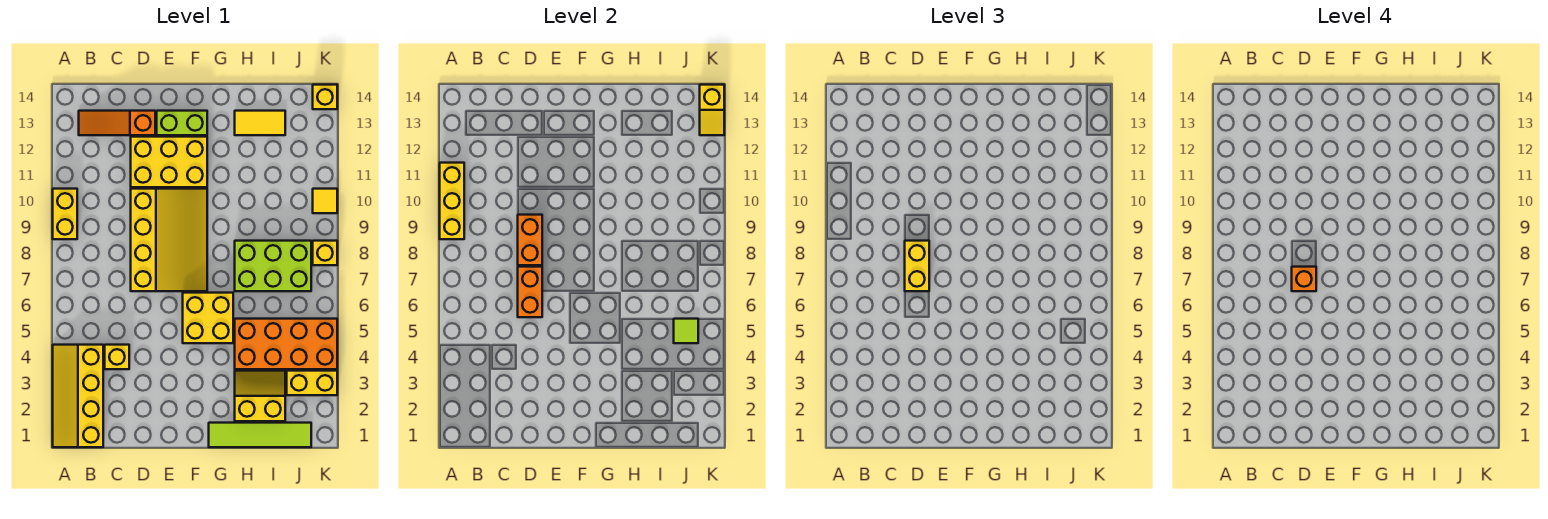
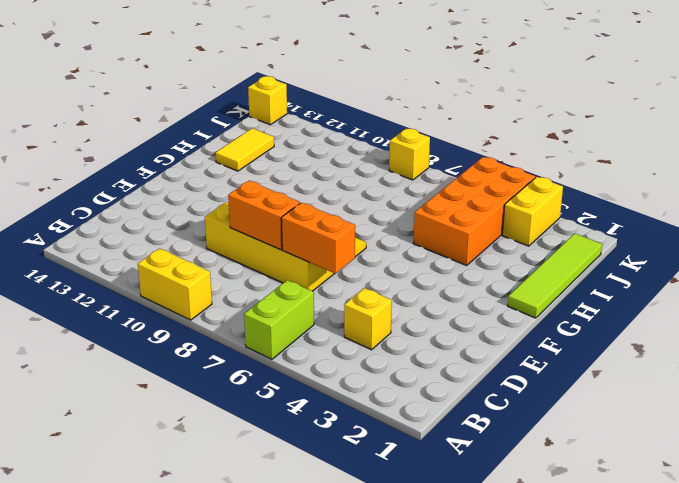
lime brick A6:B6 level 1 -> lime brick E13:F13 level 1
none -> yellow slope A1:B4 level 1 top B
none -> orange slope B13:D13 level 1 top D
none -> yellow brick D11:F12 level 1

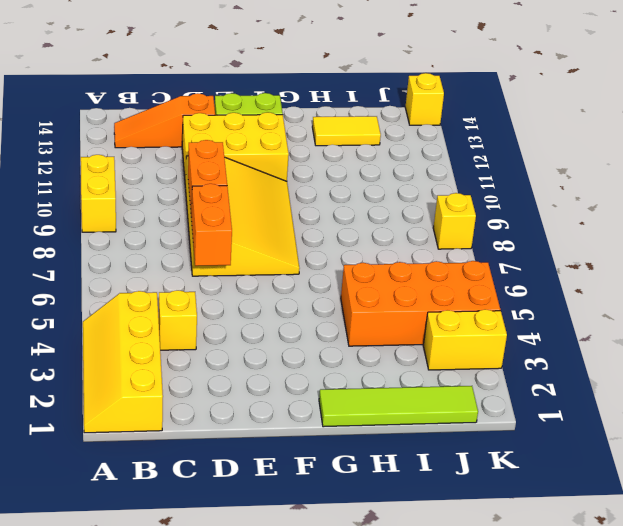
none -> yellow brick F5:G6 level 1
none -> yellow slope H2:I3 level 1 top 2
none -> lime brick H7:J8 level 1

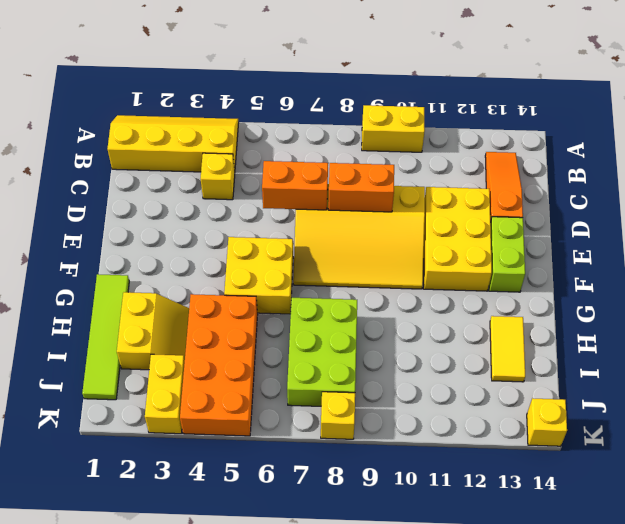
none -> yellow tile K10 level 1
none -> yellow brick A9:A11 level 2
none -> lime tile J5 level 2

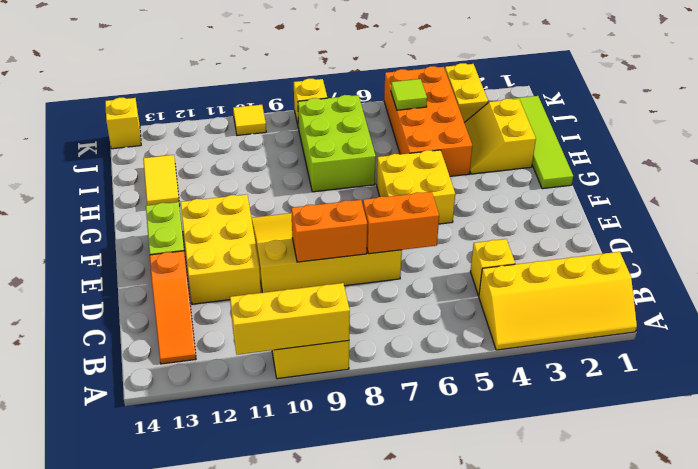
none -> yellow slope K13:K14 level 2 top 14
none -> yellow brick D7:D8 level 3
none -> orange brick D7 level 4

